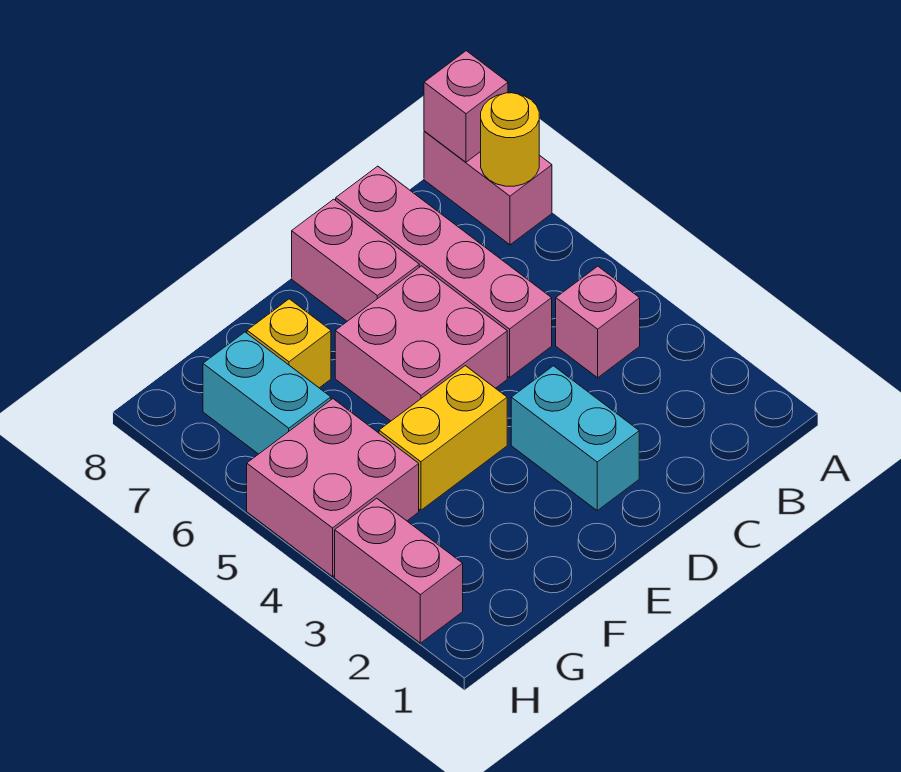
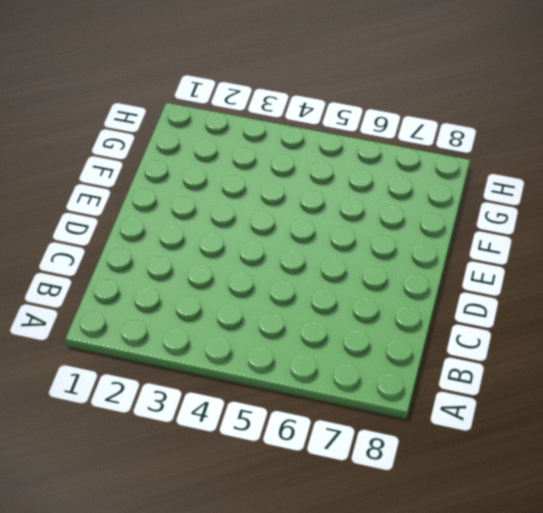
none -> pink brick A7:A8 level 1
none -> pink brick B4 level 1
none -> pink brick C5:C8 level 1

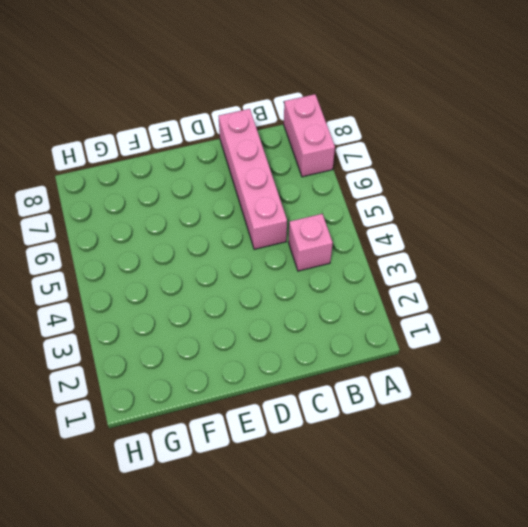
none -> cyan brick D2:D3 level 1
none -> pink brick D5:E6 level 1
none -> pink brick D7:D8 level 1

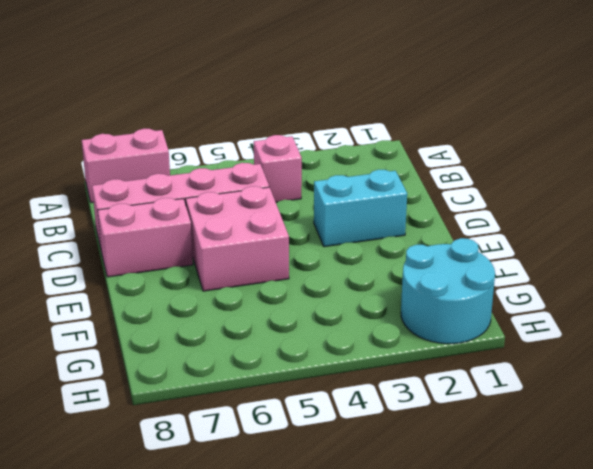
cyan round brick G1:H2 level 1 -> pink brick H2:H3 level 1
none -> yellow brick E4:F4 level 1
none -> yellow brick F7 level 1
none -> pink brick G4:H5 level 1

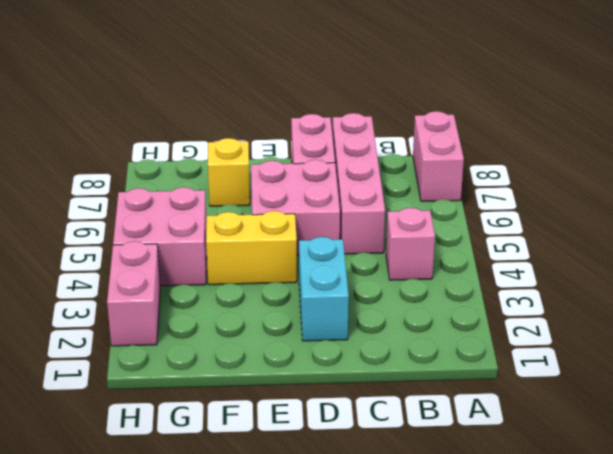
none -> cyan brick G6:G7 level 1
none -> yellow round brick A7 level 2
none -> pink brick A8 level 2

